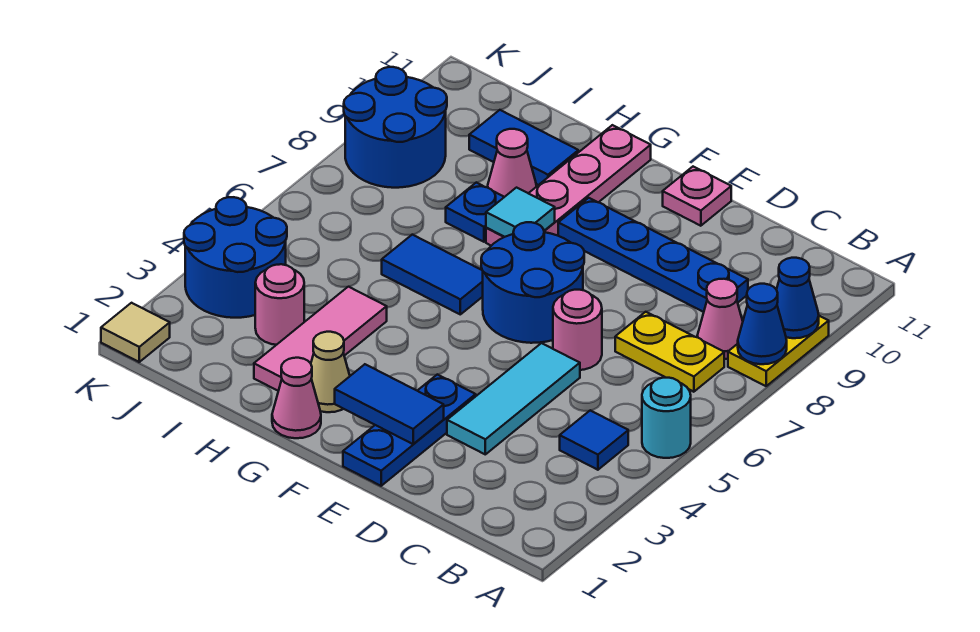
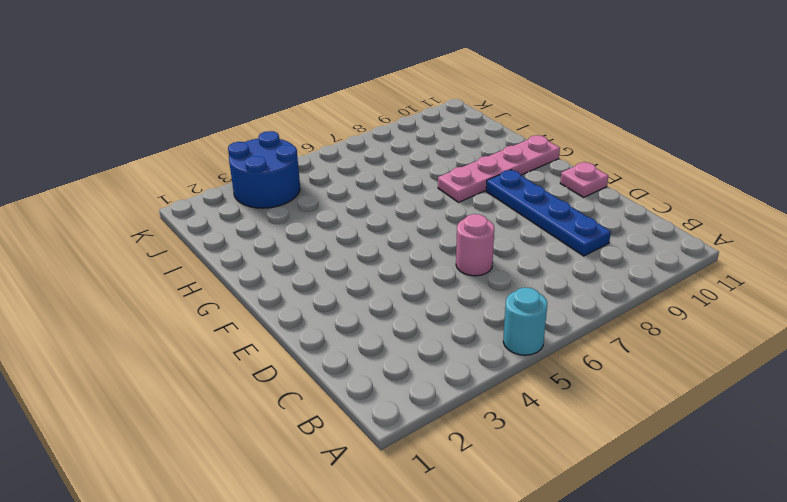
none -> yellow plate A8:A9 level 1
none -> blue tile B4 level 1
none -> yellow plate B7:C7 level 1

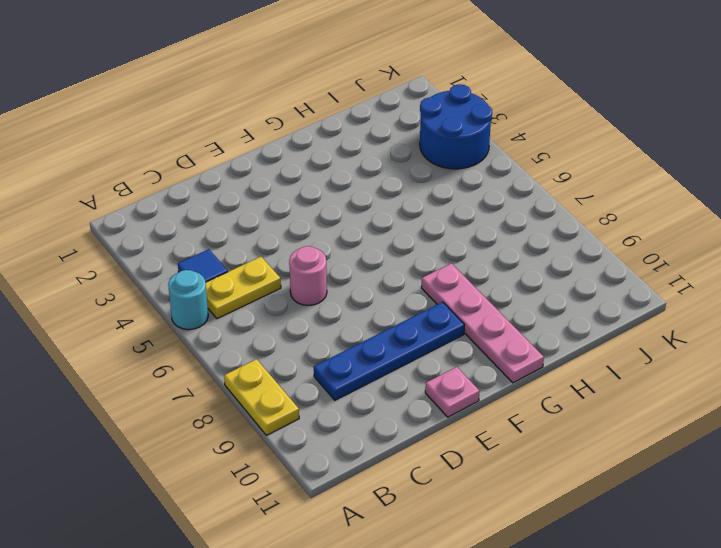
yellow plate B5:C5 level 1 -> yellow plate B7:C7 level 1
none -> pink cone B8 level 1
none -> cyan tile D3:D5 level 1
none -> blue plate E1:E3 level 1

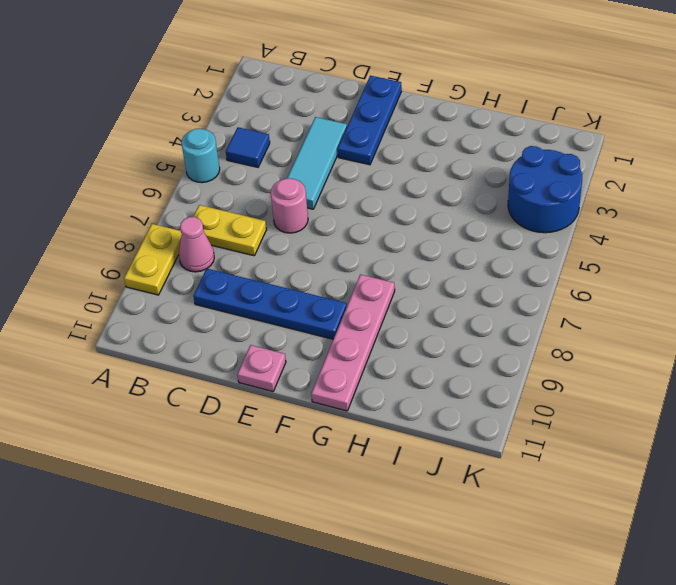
none -> blue round brick E6:F7 level 1
none -> pink cone G1 level 1
none -> tan cone G2 level 1

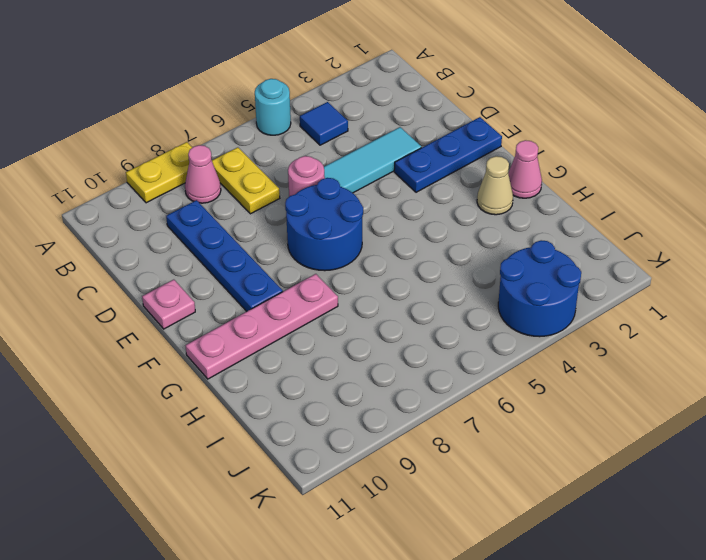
none -> blue tile G6:H6 level 1
none -> pink tile H2:H4 level 1
none -> blue plate H8 level 1

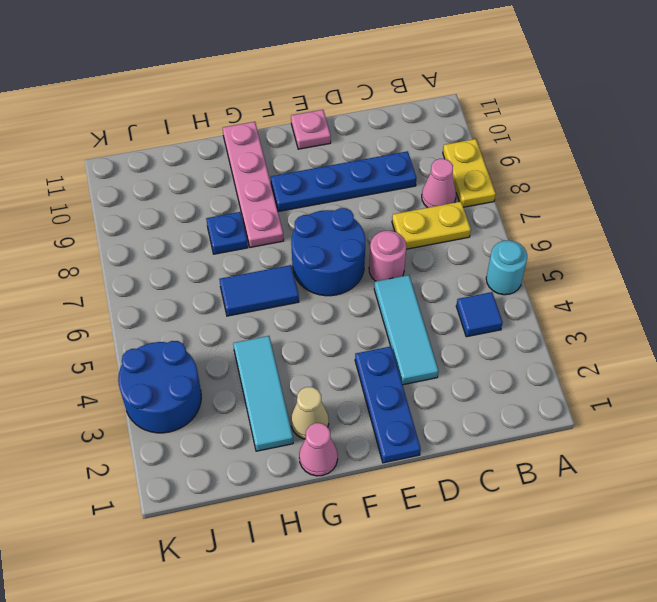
cyan tile H2:H4 level 1 -> pink tile H2:H4 level 1
none -> pink cone H9 level 1
none -> blue tile H10:I10 level 1
none -> pink round brick I3 level 1

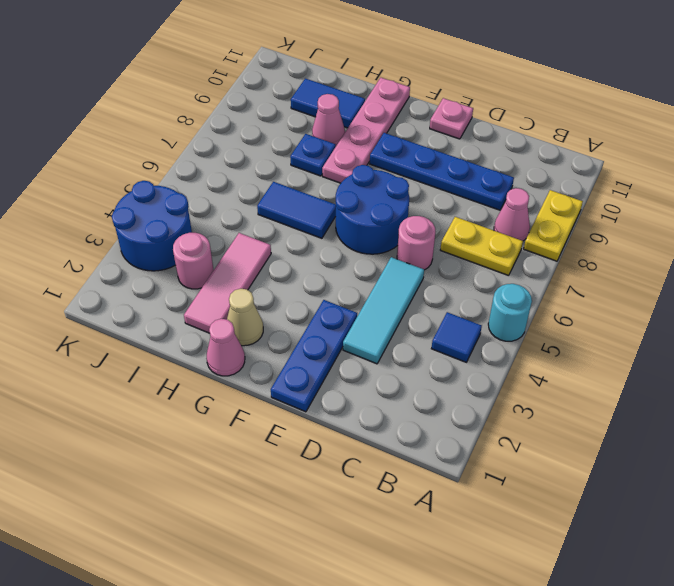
none -> blue round brick J8:K9 level 1
none -> tan tile K1 level 1
none -> blue cone A8 level 2

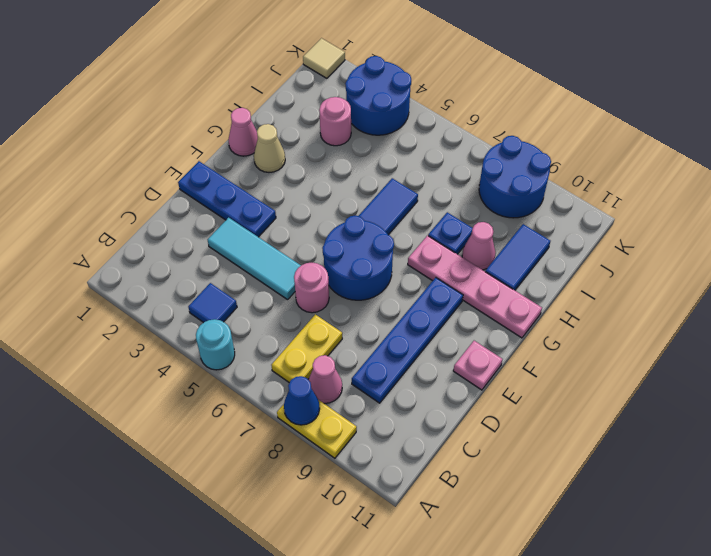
none -> pink tile H2:H4 level 1
none -> blue cone A9 level 2
none -> blue tile E2:F2 level 2

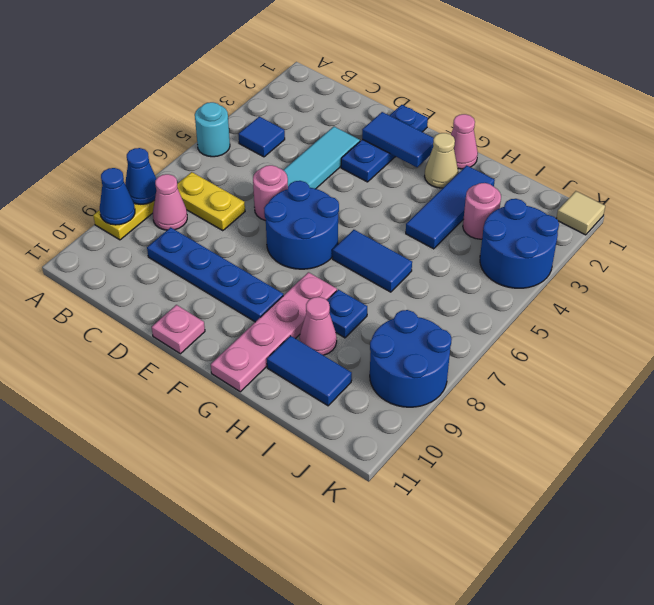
blue tile H2:H4 level 1 -> pink tile H2:H4 level 1
none -> cyan tile G8 level 2

